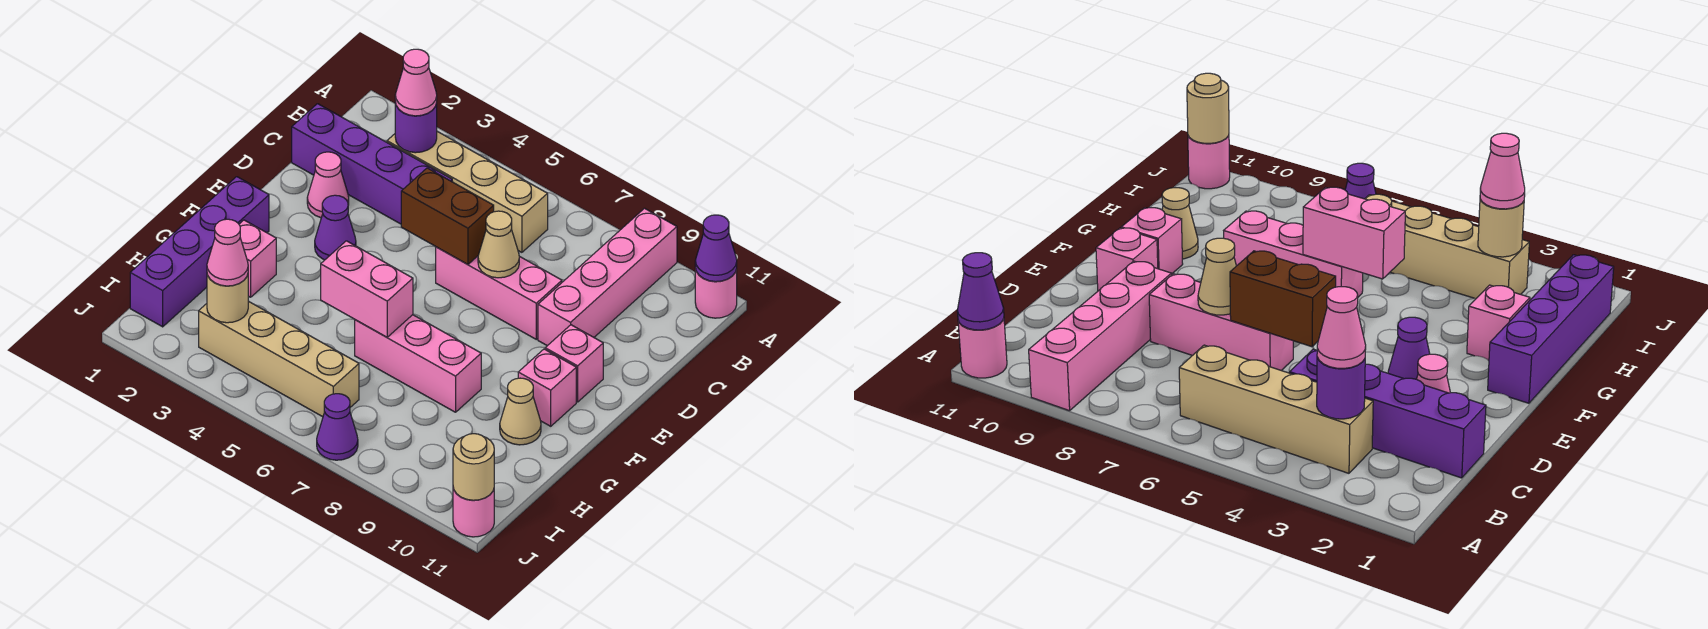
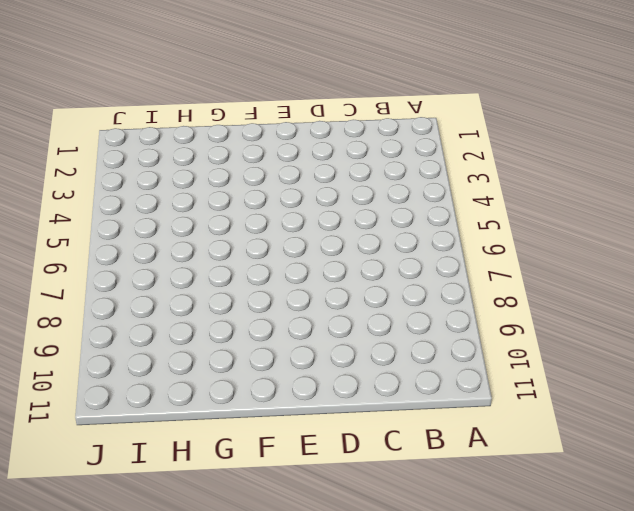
none -> pink brick A9:D9 level 1
none -> pink round brick A11 level 1
none -> tan brick B3:B6 level 1

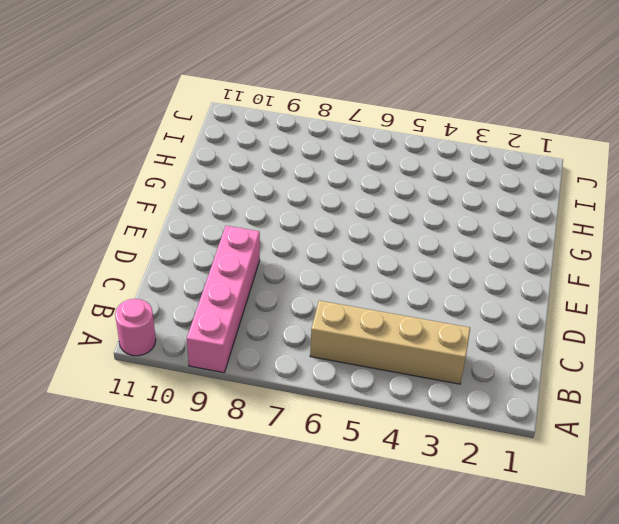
none -> purple brick C1:C4 level 1
none -> pink cone D2 level 1
none -> pink brick D6:D8 level 1

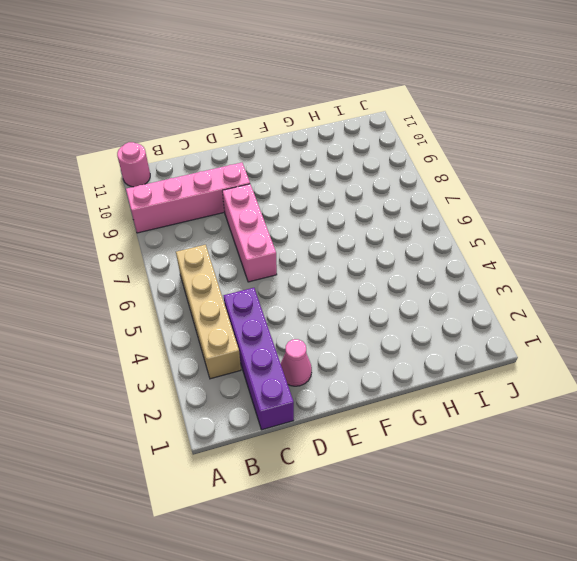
none -> purple cone E3 level 1
none -> pink brick E10 level 1
none -> purple brick F1:I1 level 1

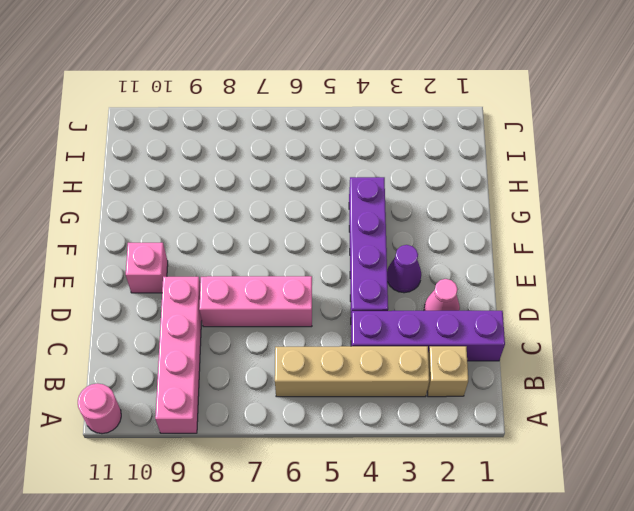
tan brick B2 level 1 -> none
purple brick D4:G4 level 1 -> purple brick F1:I1 level 1
none -> pink brick F10 level 1
none -> pink brick G2 level 1
none -> pink brick G6:G8 level 1

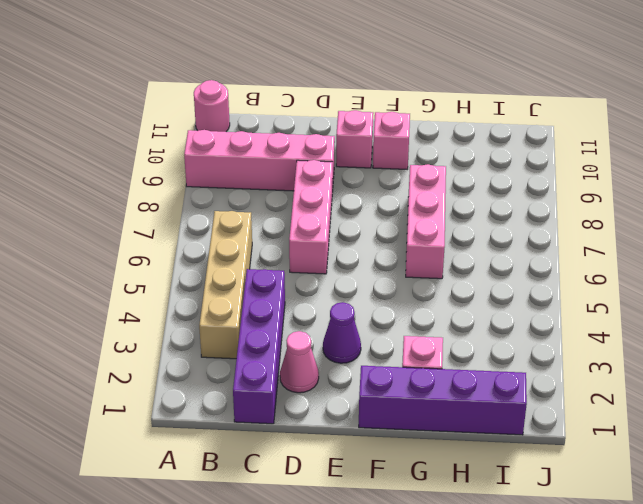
none -> tan cone G10 level 1
none -> tan brick I3:I6 level 1
none -> purple cone J7 level 1

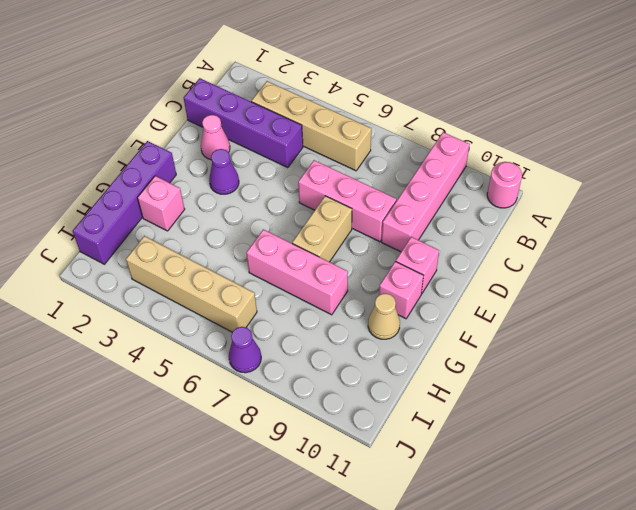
tan brick E7:F7 level 1 -> none
none -> pink round brick J11 level 1
none -> purple cone A11 level 2
none -> purple round brick B3 level 2

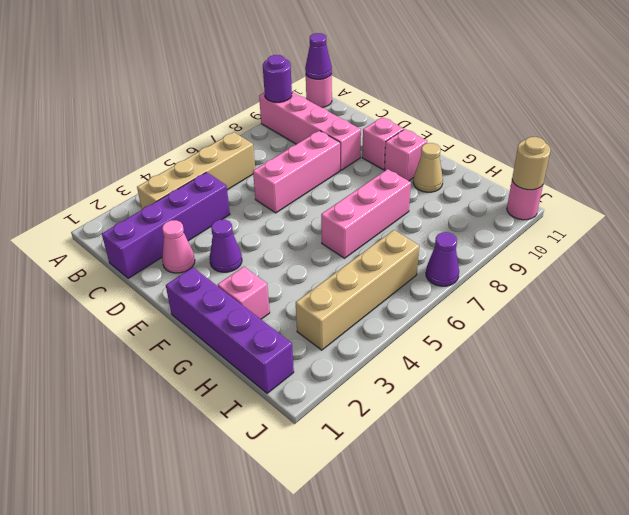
purple round brick A9 level 2 -> purple round brick B3 level 2
none -> brown brick D5:D6 level 2
none -> tan cone D7 level 2
none -> pink brick G5:G6 level 2

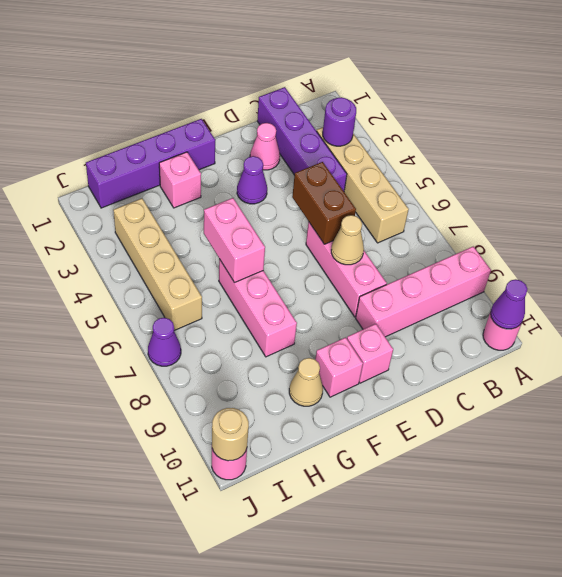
none -> tan round brick I3 level 2
none -> pink cone B3 level 3
none -> pink cone I3 level 3

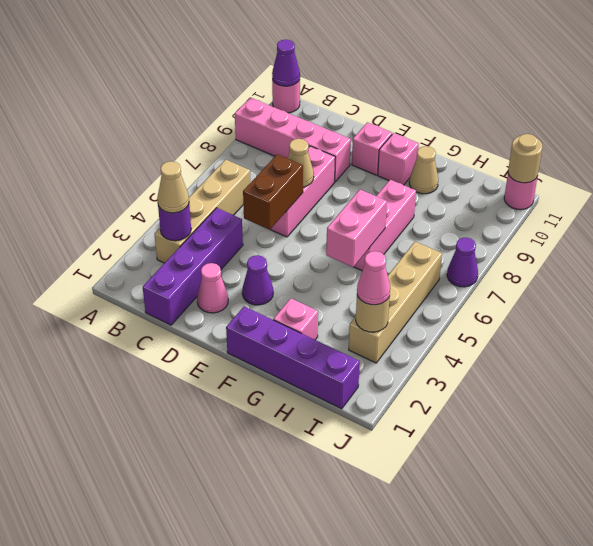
tan cone B3 level 3 -> pink cone B3 level 3

